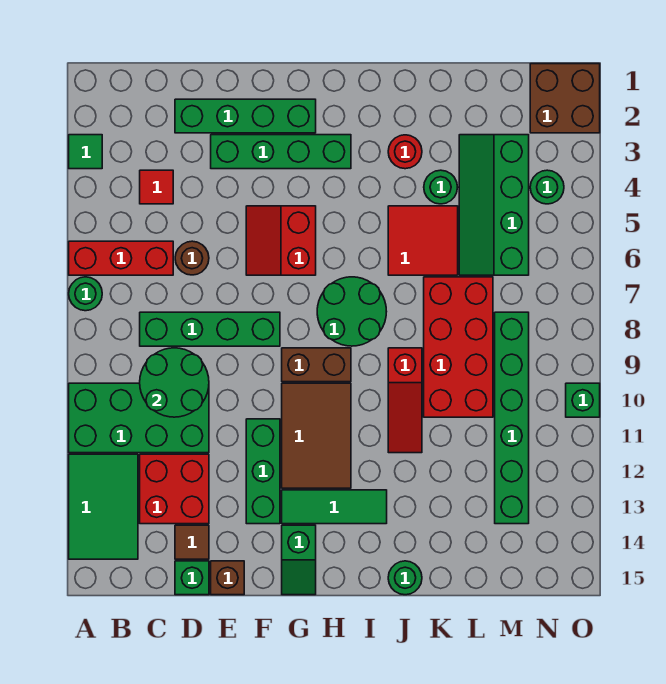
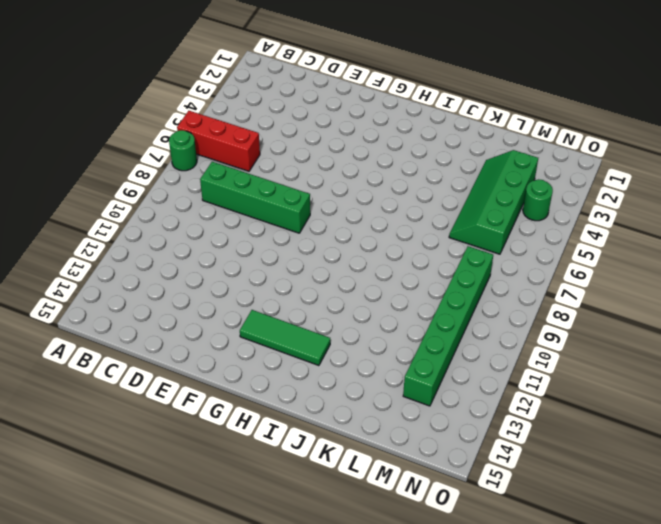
none -> green tile A3 level 1
none -> green brick A10:D11 level 1
none -> green tile A12:B14 level 1
none -> red tile C4 level 1

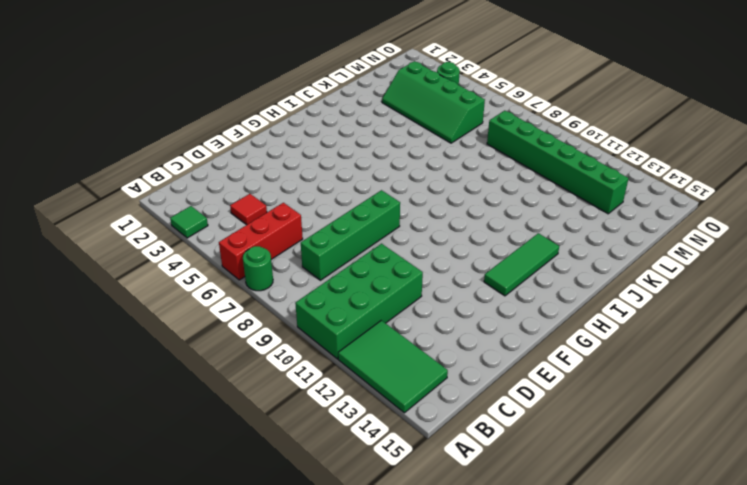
none -> red brick C12:D13 level 1
none -> green brick D2:G2 level 1
none -> brown round brick D6 level 1
none -> brown tile D14 level 1

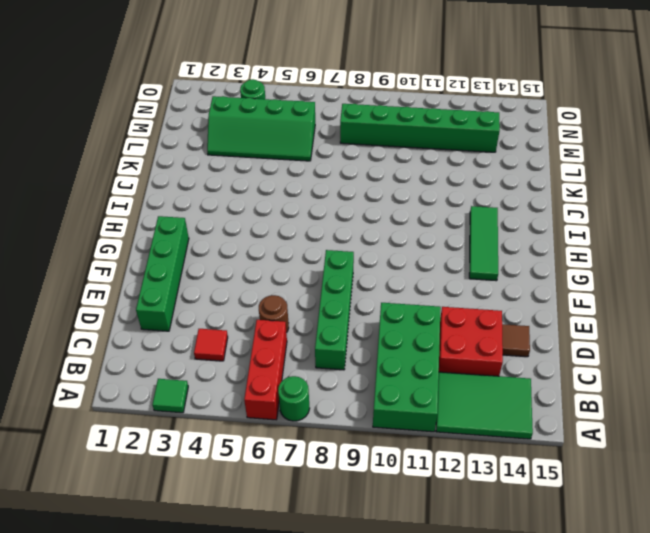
none -> green brick D15 level 1
none -> green brick E3:H3 level 1
none -> brown brick E15 level 1
none -> red slope F5:G6 level 1 top G

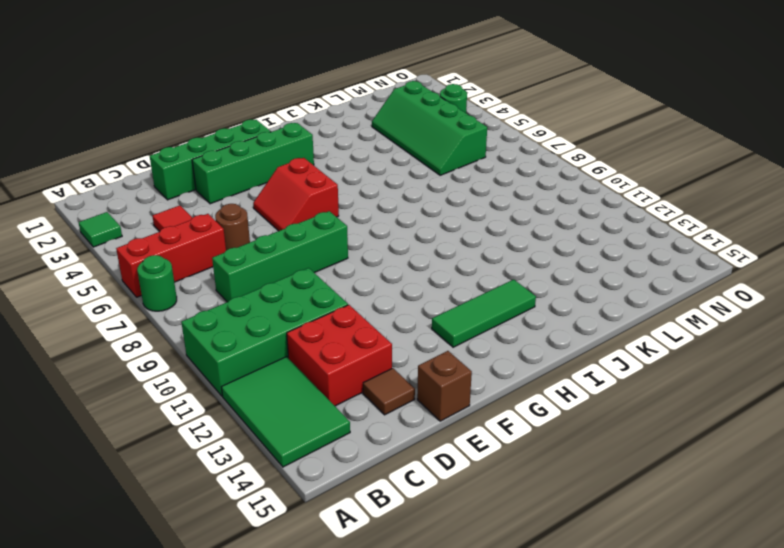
none -> green brick D15 level 1
none -> green brick F11:F13 level 1
none -> brown brick G9:H9 level 1
none -> brown tile G10:H12 level 1

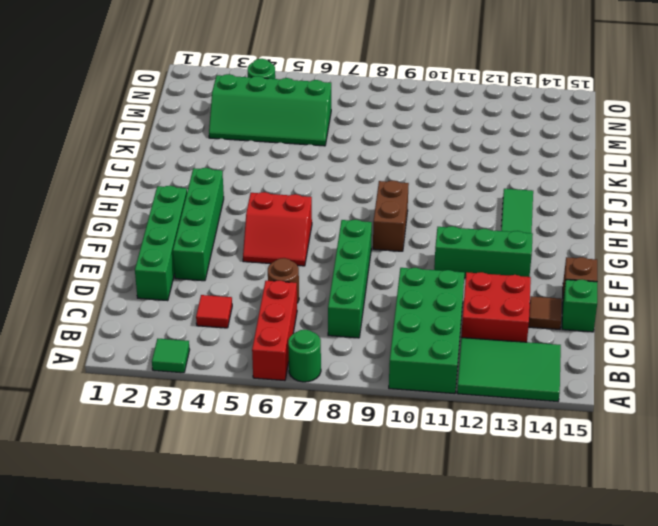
none -> brown tile G10:H12 level 1
none -> green slope G14:G15 level 1 top 14
none -> green round brick H7:I8 level 1
none -> red round brick J3 level 1

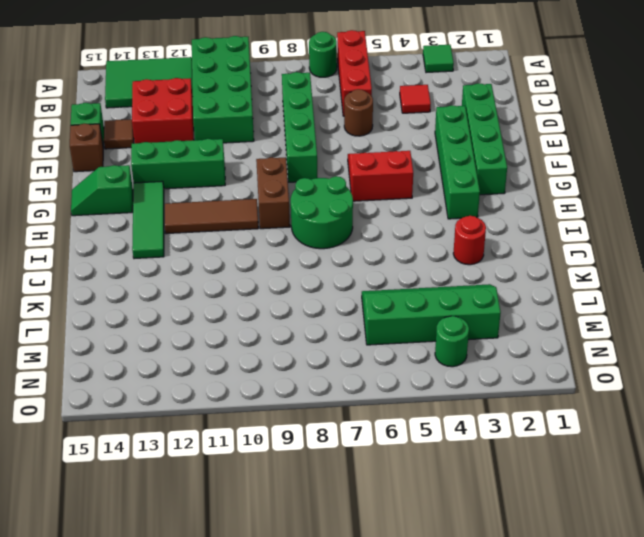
brown tile H10:H12 level 1 -> brown tile G10:H12 level 1
none -> red tile J5:K6 level 1
none -> red slope J9:J11 level 1 top 9
none -> green round brick J15 level 1
none -> green round brick K4 level 1

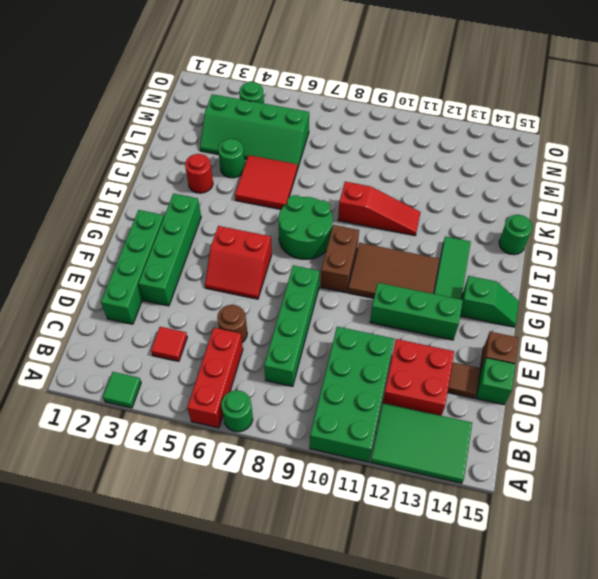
none -> red brick K7:L10 level 1
none -> green brick M8:M13 level 1
none -> brown brick N1:O2 level 1
none -> green brick O10 level 1

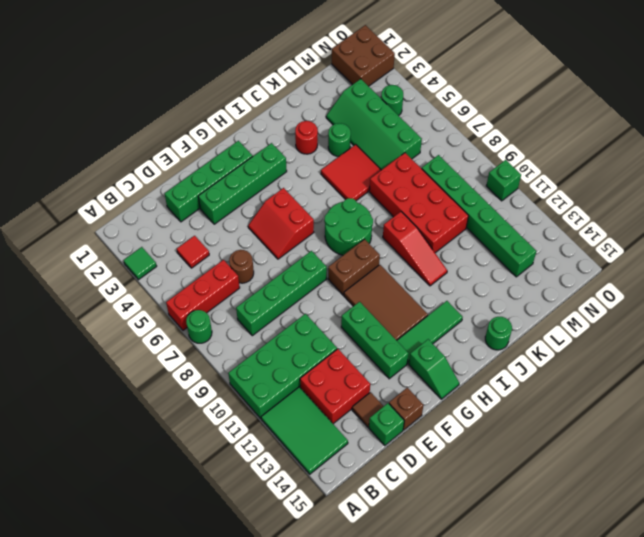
none -> green round brick C9:D10 level 2

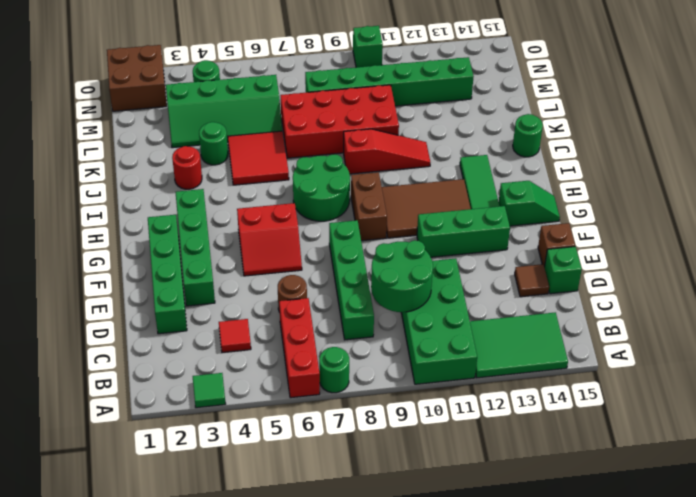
none -> red brick C12:D13 level 1

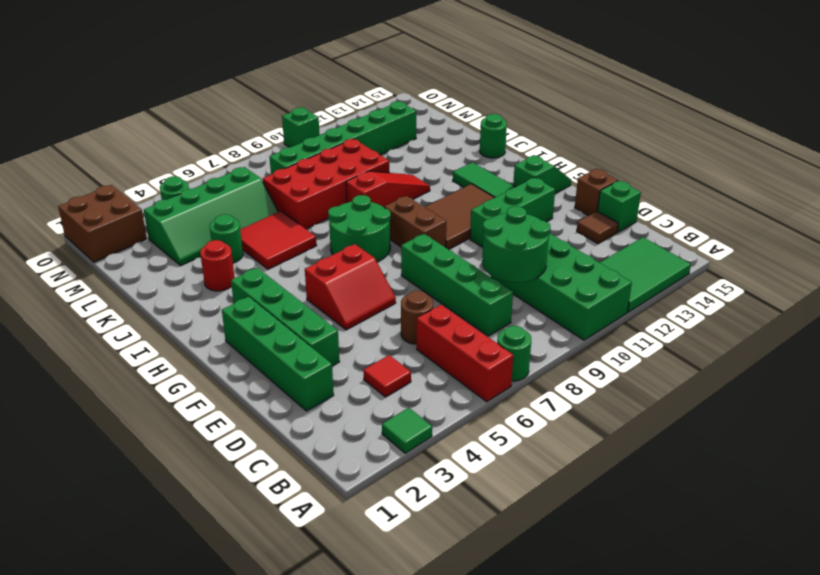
none -> red brick C12:D13 level 1

